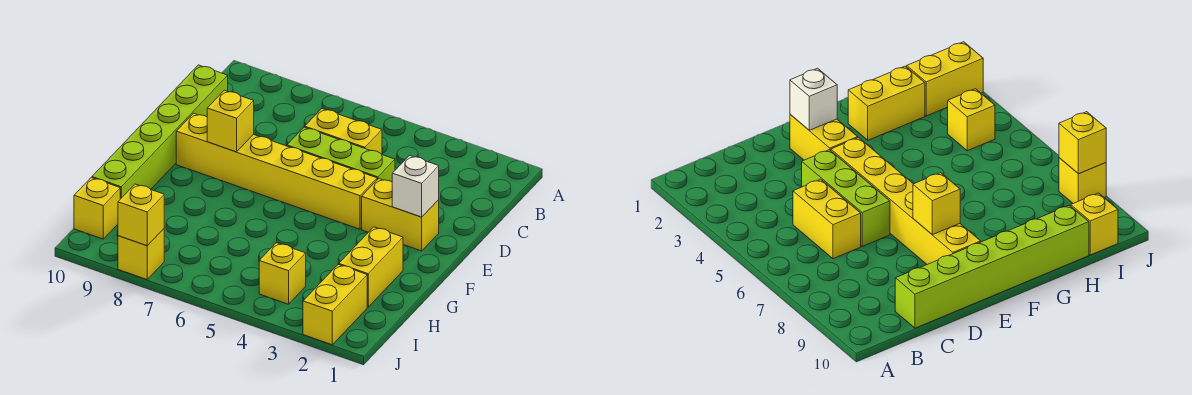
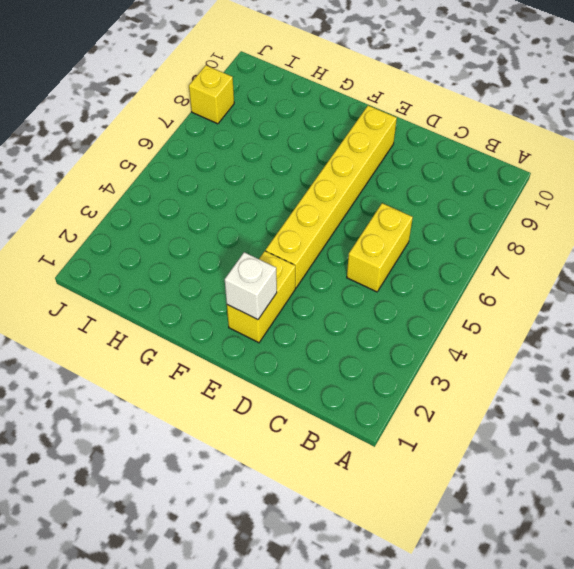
none -> lime brick C10:H10 level 1
none -> lime brick D4:D6 level 1
none -> yellow brick G2:H2 level 1

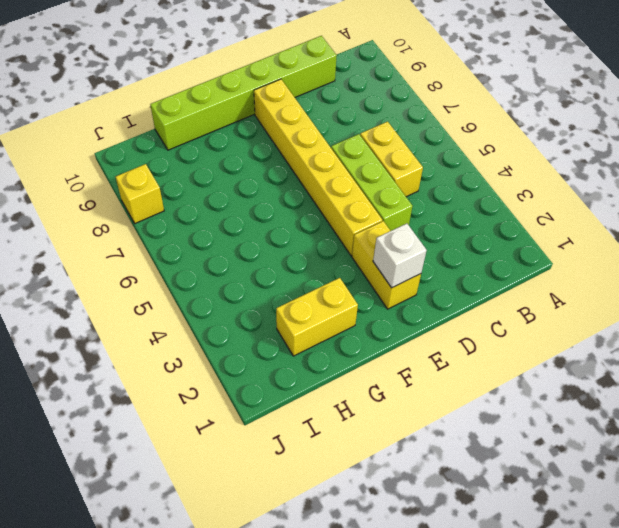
none -> yellow brick I2:J2 level 1
none -> yellow brick I4 level 1
none -> yellow brick I10 level 1

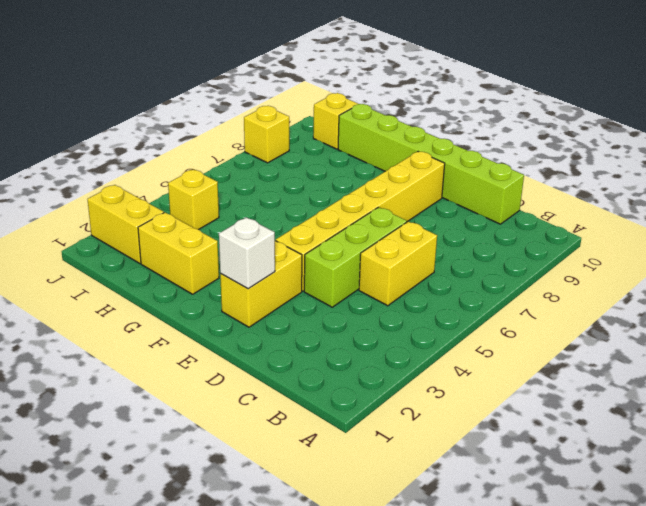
none -> yellow brick E8 level 2
none -> yellow brick J8 level 2

